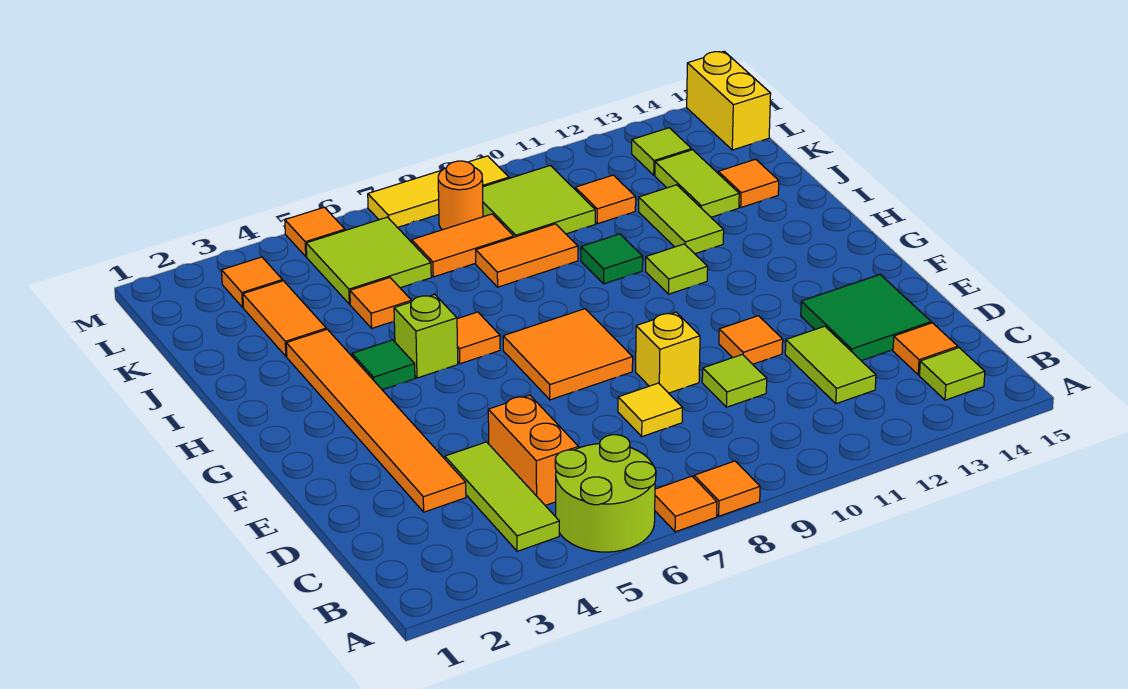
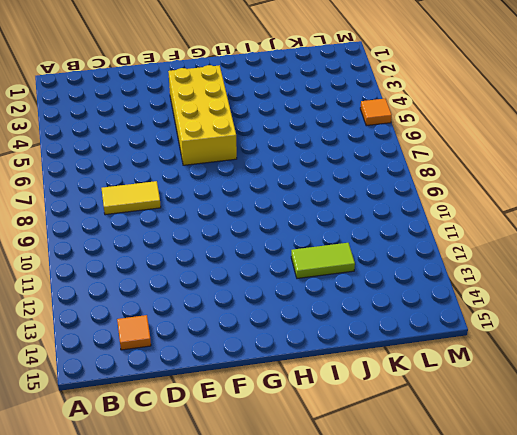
yellow tile C8:D8 level 1 -> yellow tile D8 level 1
yellow brick F3:G6 level 1 -> orange tile D3:I3 level 1
none -> lime round brick A5:B6 level 1
none -> orange tile A7 level 1
none -> orange tile A8 level 1
none -> lime tile B4:D4 level 1

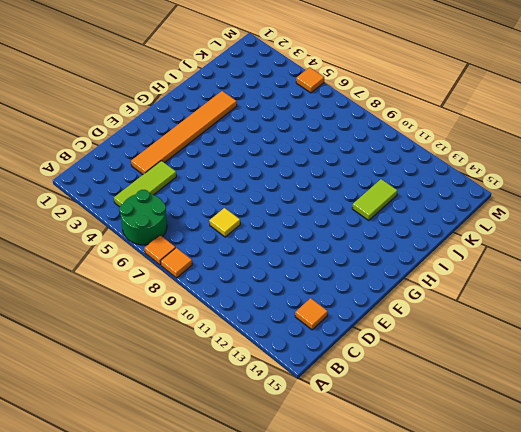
green round brick A5:B6 level 1 -> lime round brick A5:B6 level 1
none -> lime tile B14 level 1
none -> orange brick C5:D5 level 1
none -> lime tile C12:D12 level 1
none -> lime tile D10 level 1

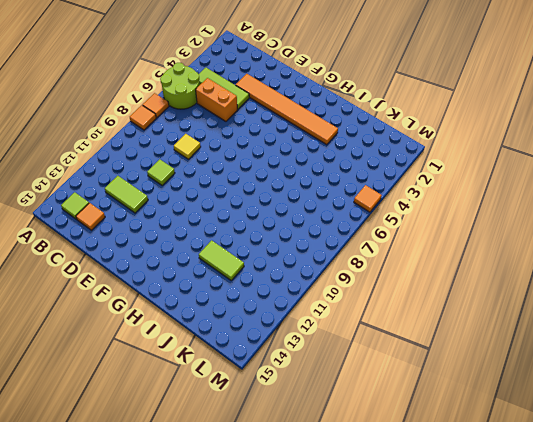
none -> green tile D13:E14 level 1
none -> yellow brick E9 level 1
none -> orange tile E11 level 1
none -> orange tile F7:G8 level 1

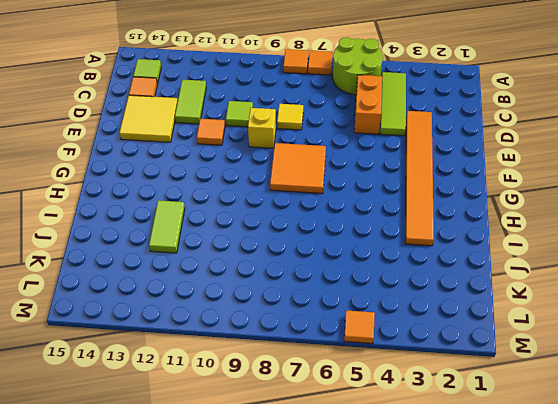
yellow tile D13:E14 level 1 -> green tile D13:E14 level 1
none -> green tile H4 level 1
none -> lime brick H5 level 1
none -> orange tile H6 level 1
none -> lime tile H11 level 1

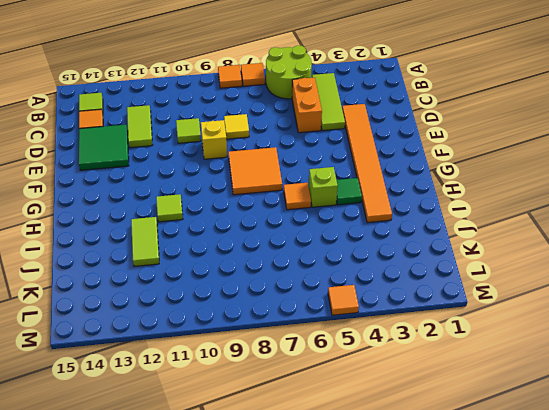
none -> orange tile E11 level 1
none -> green tile I10 level 1
none -> orange tile J3:K3 level 1
none -> orange tile J5 level 1

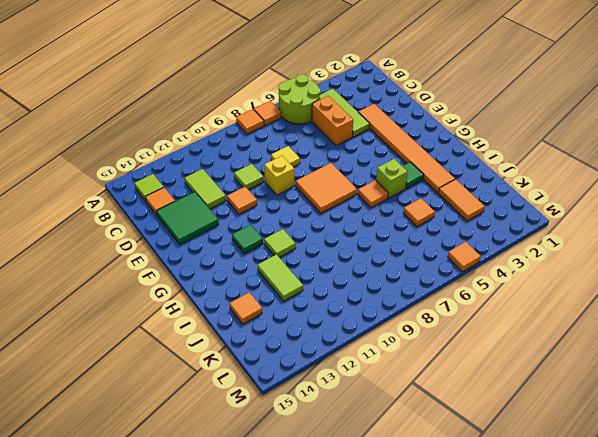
green tile G12 level 1 -> green tile I10 level 1
none -> orange tile J8:J9 level 1
none -> lime tile J13:K13 level 1
none -> lime tile K5:L6 level 1
none -> orange tile K7:K8 level 1

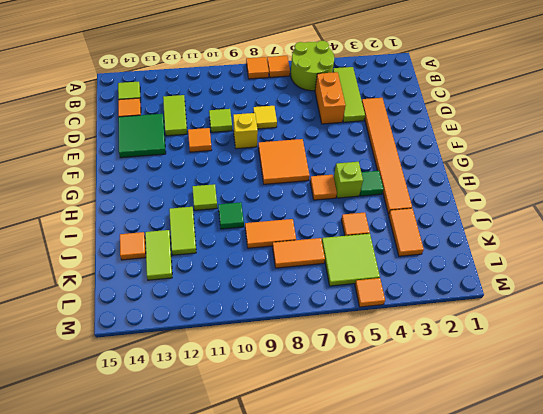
none -> lime tile K9:L10 level 1
none -> orange tile K11 level 1
none -> orange tile L3 level 1
none -> orange round brick L8 level 1

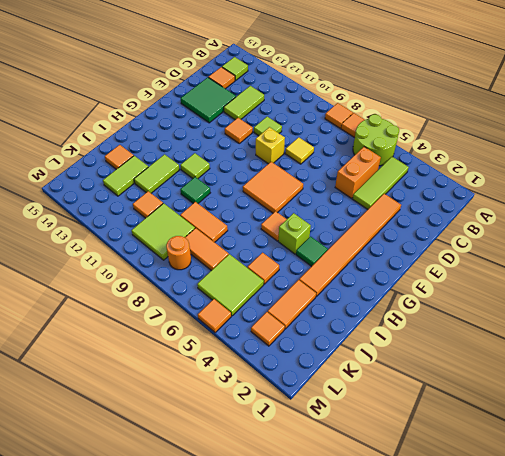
none -> lime tile L13 level 1
none -> yellow brick L15:M15 level 1
none -> yellow tile M7:M9 level 1

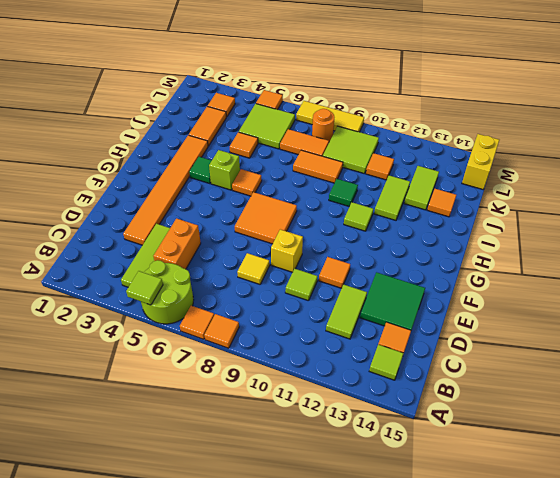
lime tile A5 level 2 -> lime tile L13 level 1

